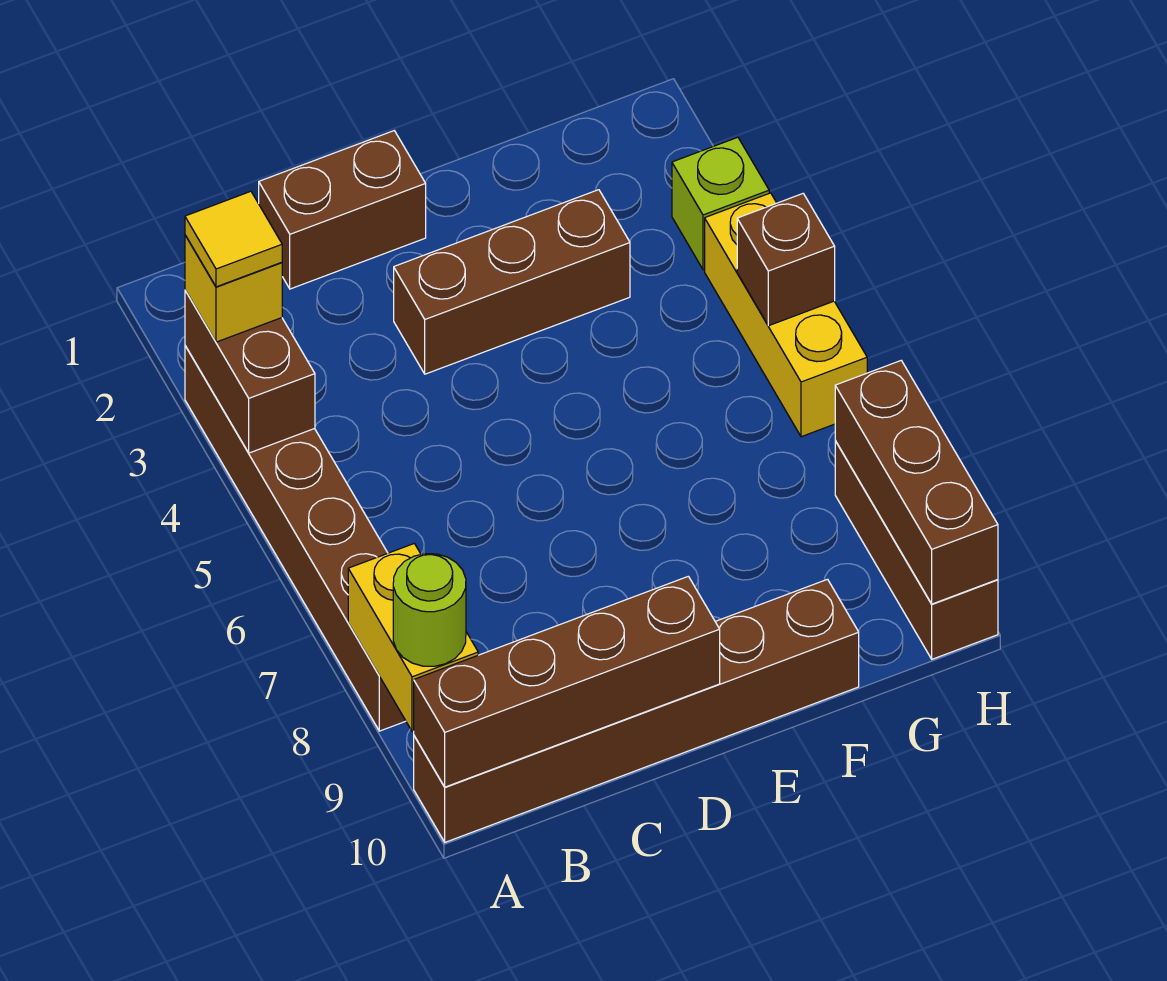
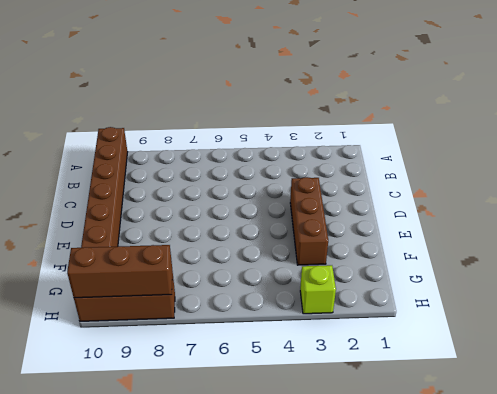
none -> brown brick A3:A8 level 1
none -> brown brick C1:D1 level 1
none -> yellow brick H4:H6 level 1

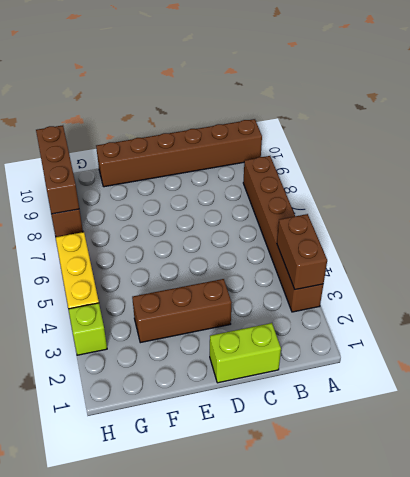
lime brick C1:D1 level 1 -> brown brick C1:D1 level 1
none -> yellow brick A8:A9 level 2
none -> brown brick A10:D10 level 2
none -> brown brick H5 level 2

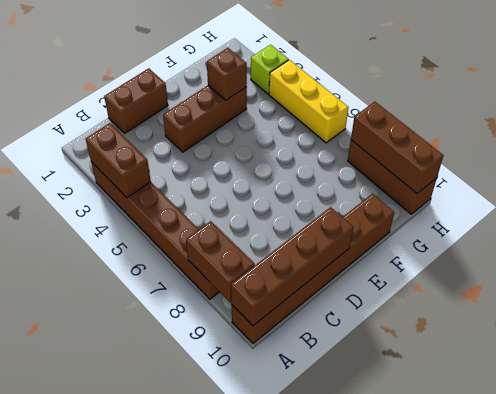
brown brick A8:A9 level 2 -> yellow brick A8:A9 level 2
brown brick F3 level 2 -> brown brick H5 level 2
none -> yellow brick A3 level 3
none -> lime round brick A9 level 3
none -> yellow tile A3 level 4

